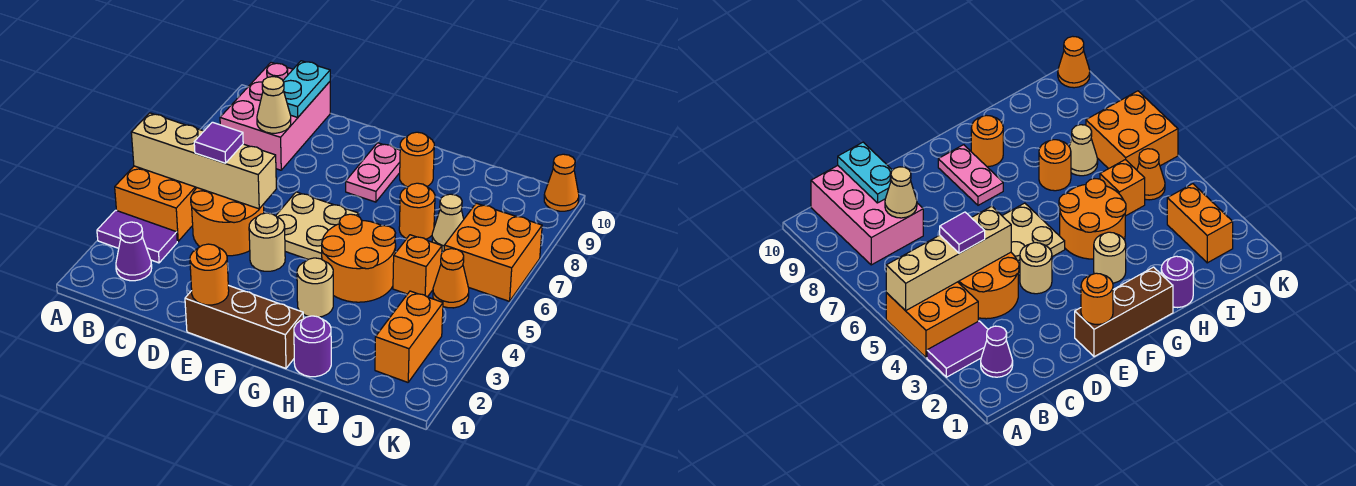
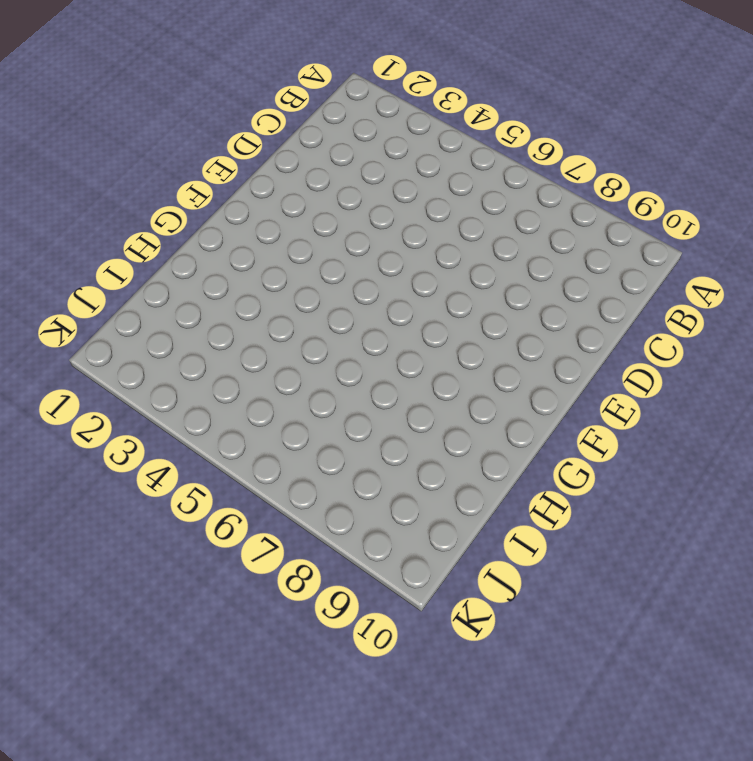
none -> purple tile A3:B3 level 1
none -> orange brick A4:B5 level 1
none -> purple cone B2 level 1

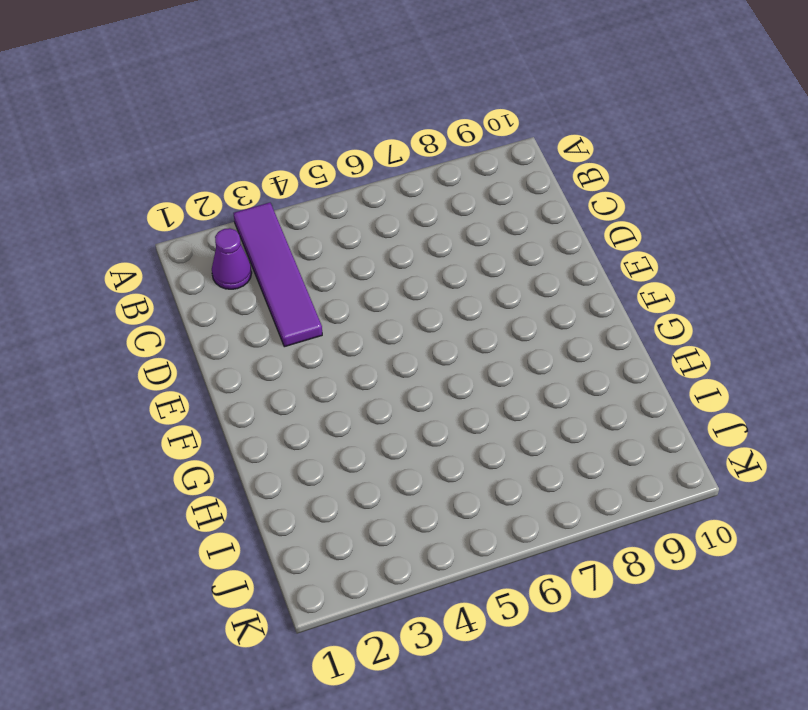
purple tile A3:D3 level 1 -> purple tile A3:B3 level 1
none -> orange brick A4:B5 level 1
none -> pink brick B8:C10 level 1
none -> orange round brick C4:D5 level 1

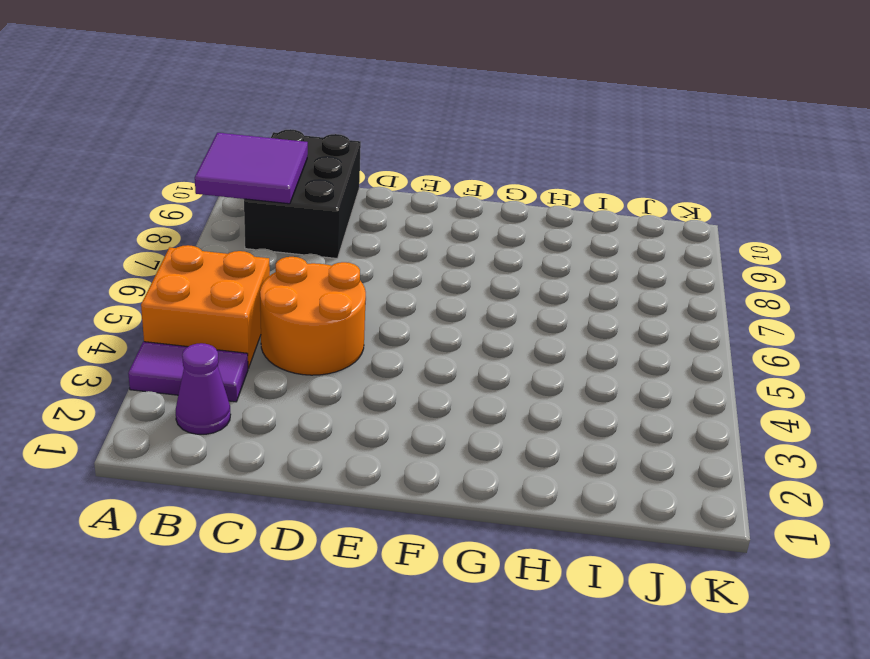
purple tile A8:B9 level 2 -> none
black brick B8:C10 level 1 -> pink brick B8:C10 level 1
none -> brown brick E1:G1 level 1
none -> tan round brick E4 level 1
none -> tan plate E5:F6 level 1

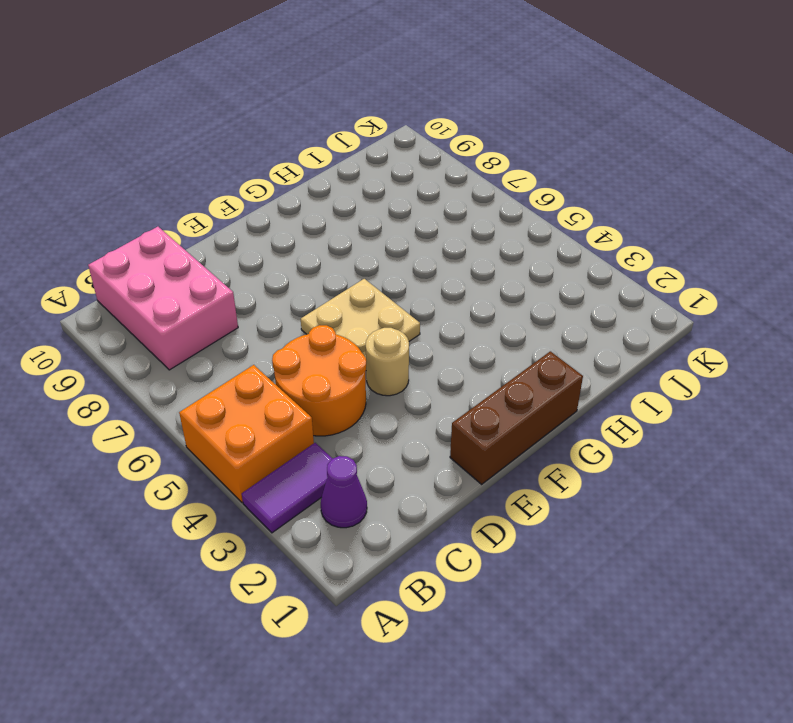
none -> pink plate F8:F9 level 1
none -> tan round brick G3 level 1
none -> orange round brick G4:H5 level 1

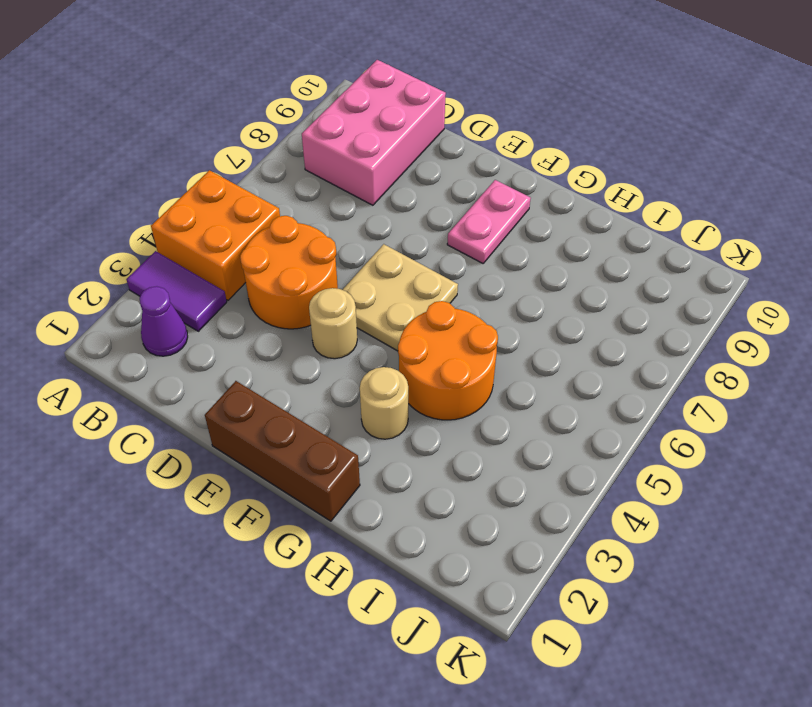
none -> orange round brick G9 level 1
none -> purple round brick H1 level 1
none -> orange round brick H7 level 1

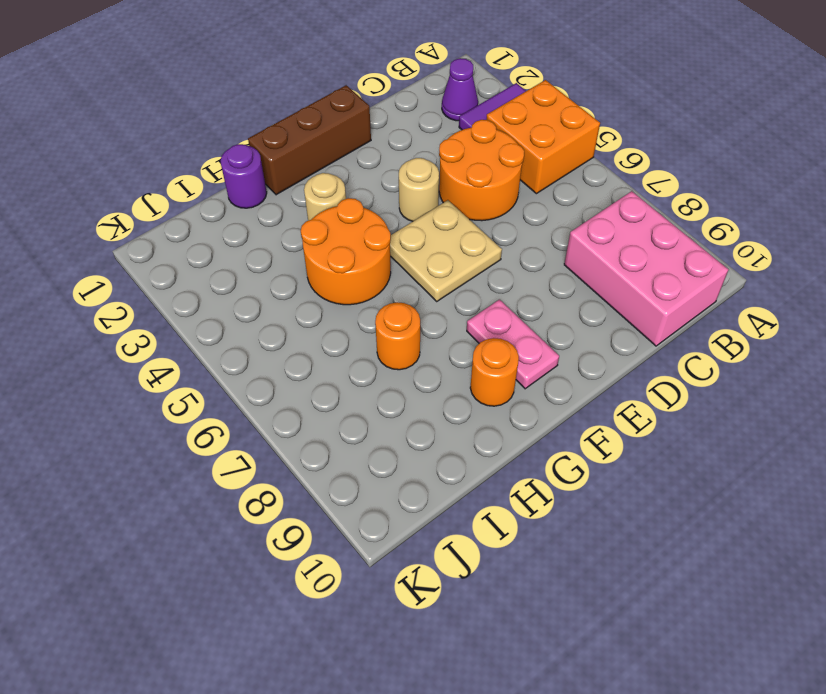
none -> orange brick I5 level 1
none -> tan cone I7 level 1
none -> orange brick J2:J3 level 1

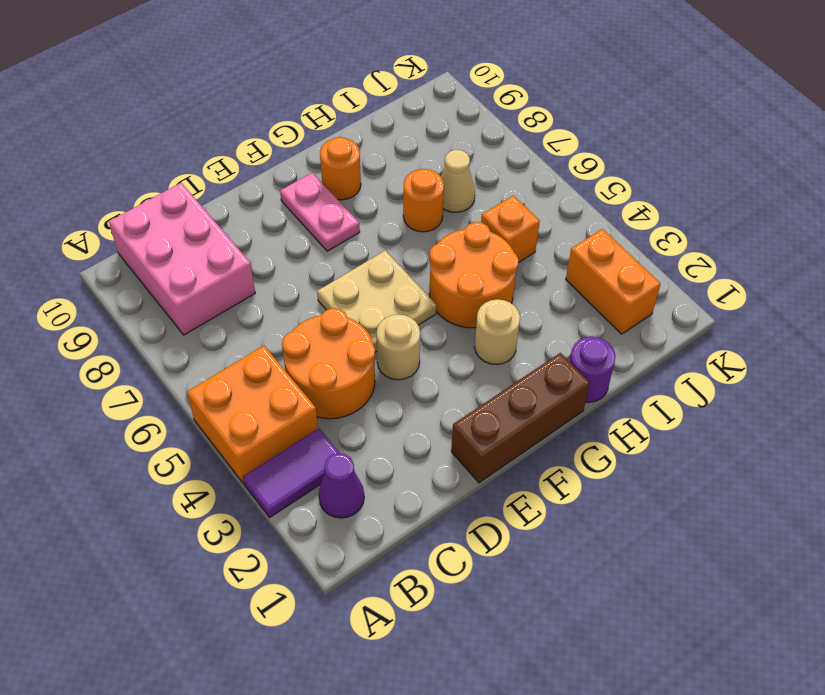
none -> orange cone J5 level 1
none -> orange brick J6:K7 level 1
none -> orange cone K10 level 1

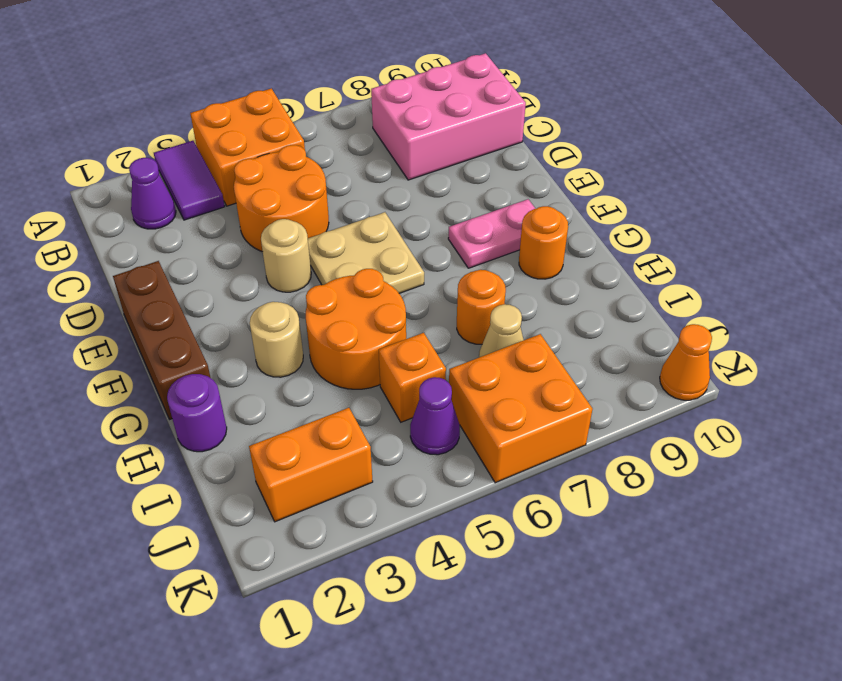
purple cone J5 level 1 -> orange cone J5 level 1
none -> tan brick A5:D5 level 2
none -> tan cone C8 level 2
none -> cyan plate C9:C10 level 2

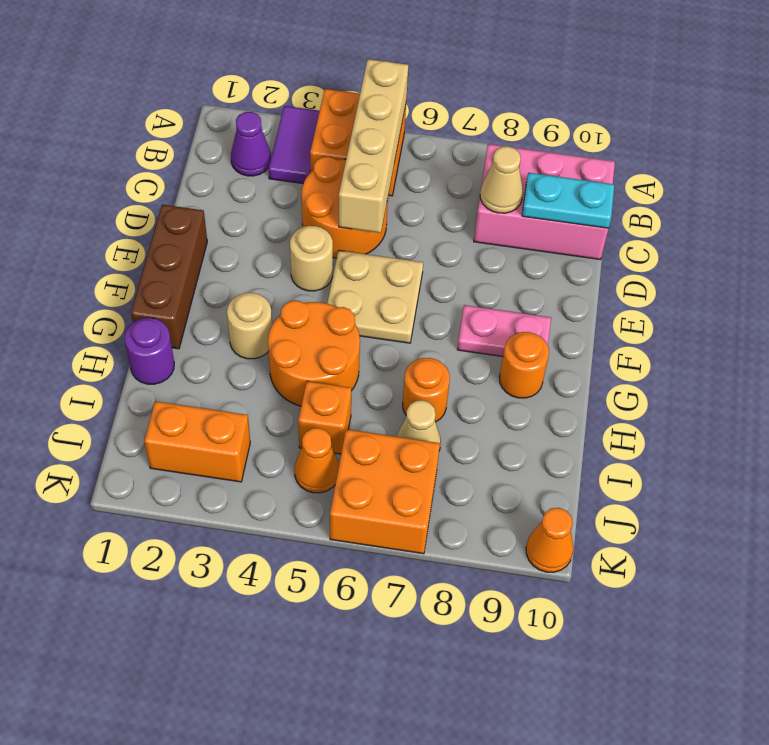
none -> orange round brick E1 level 2
none -> purple tile C5 level 3

